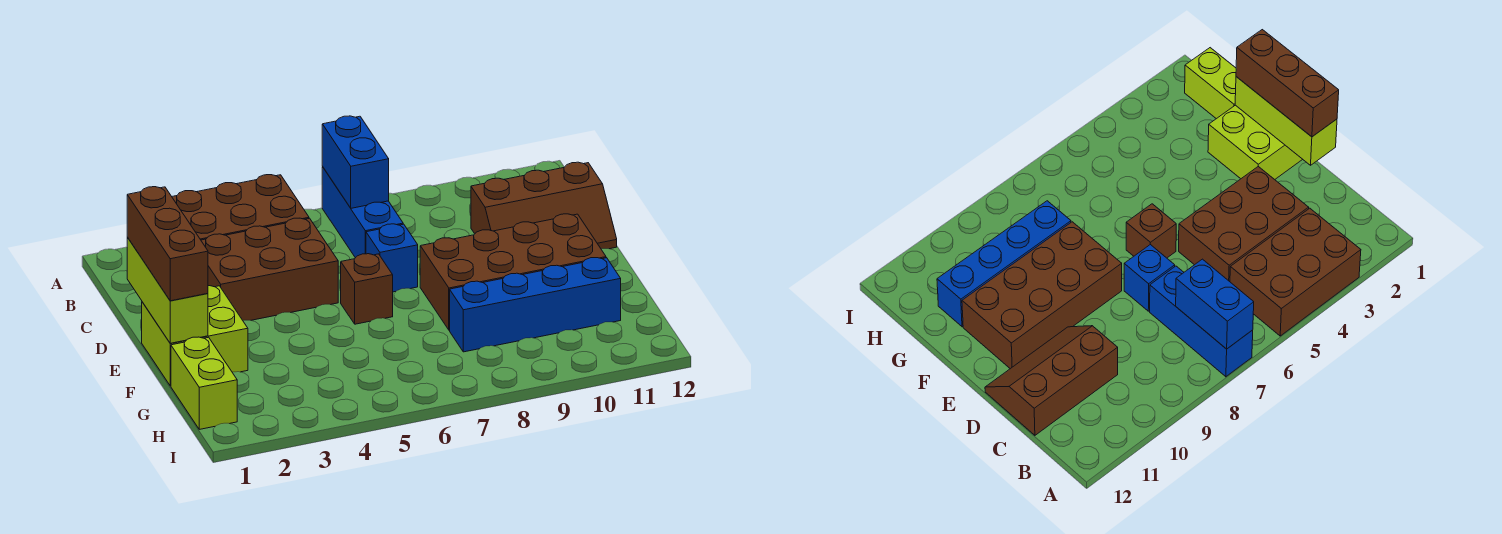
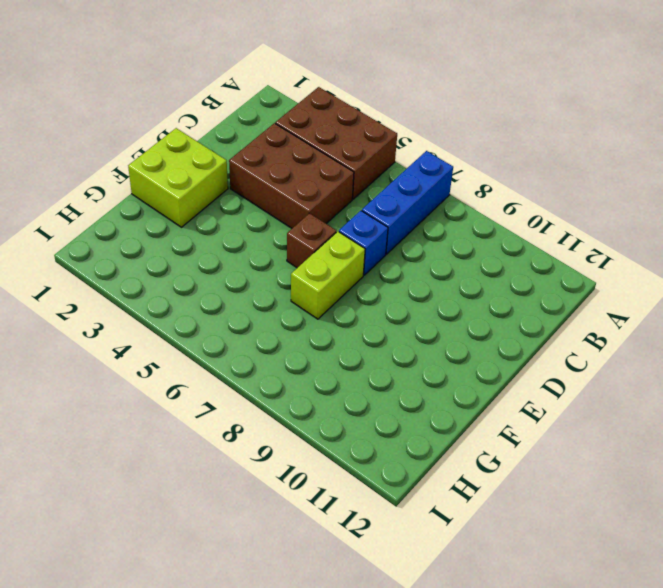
lime brick E7:F7 level 1 -> lime brick G1:H1 level 1
none -> brown slope C10:D12 level 1 top C
none -> brown brick E8:F11 level 1
none -> blue brick G8:G11 level 1

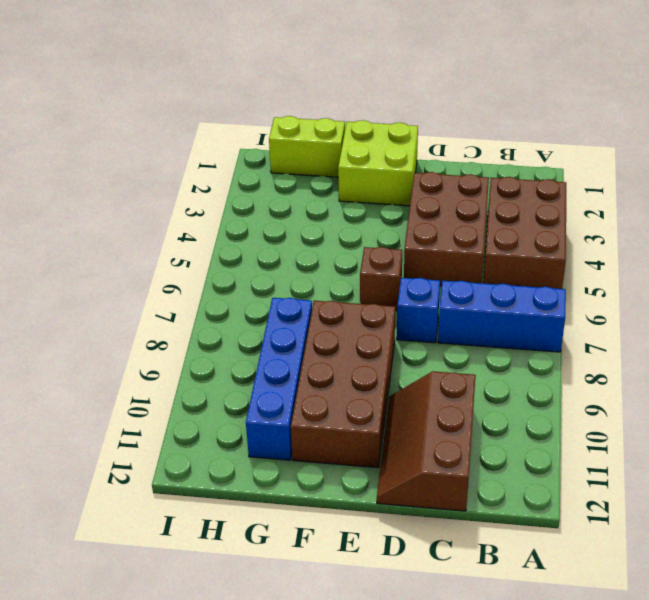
none -> blue brick A7:B7 level 2
none -> lime brick D1:F1 level 2
none -> brown brick D1:F1 level 3

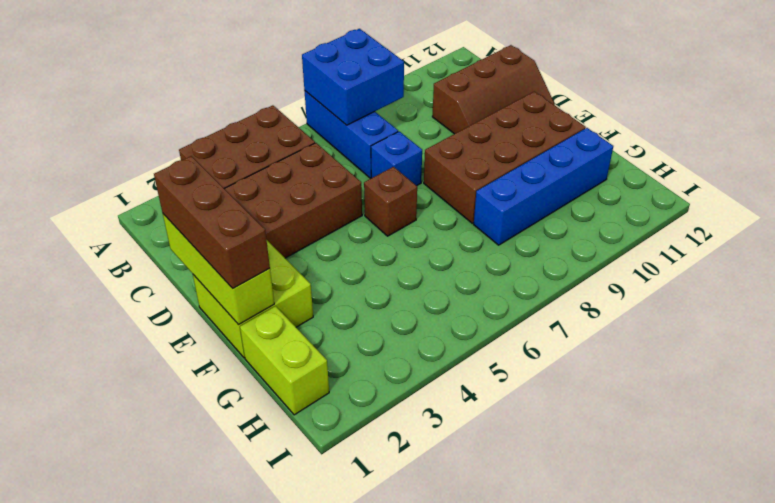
blue brick A7:B8 level 2 -> blue brick A7:B7 level 2

